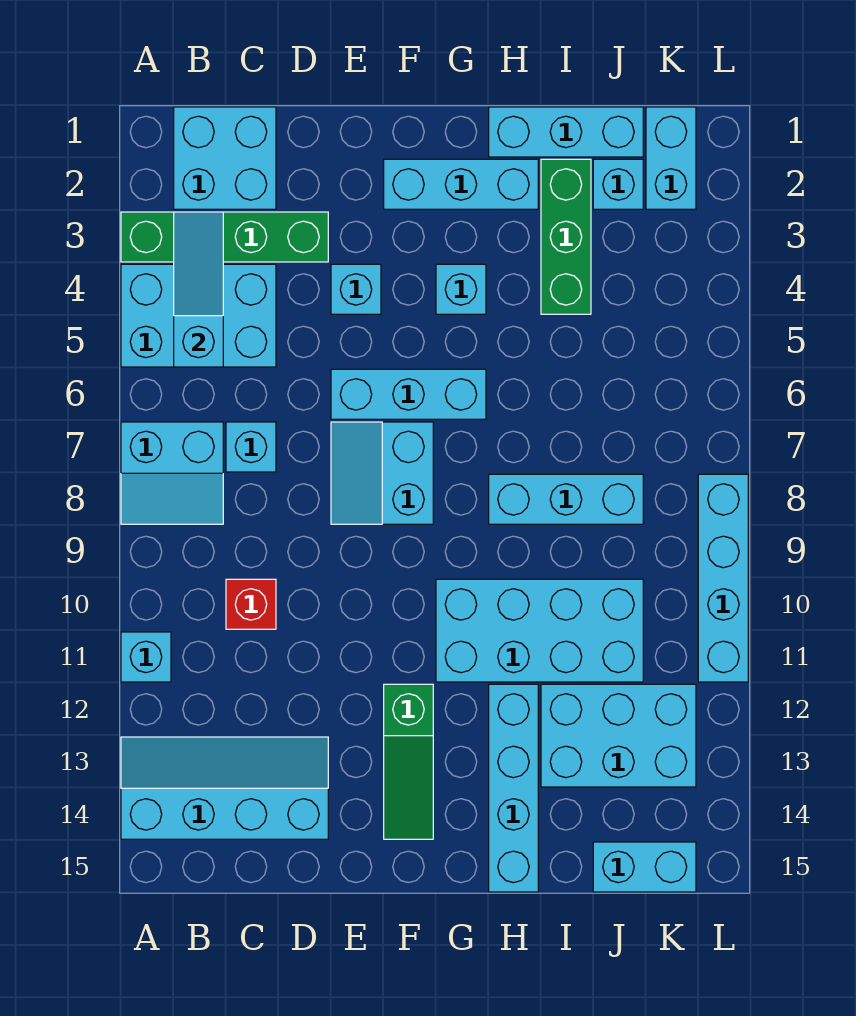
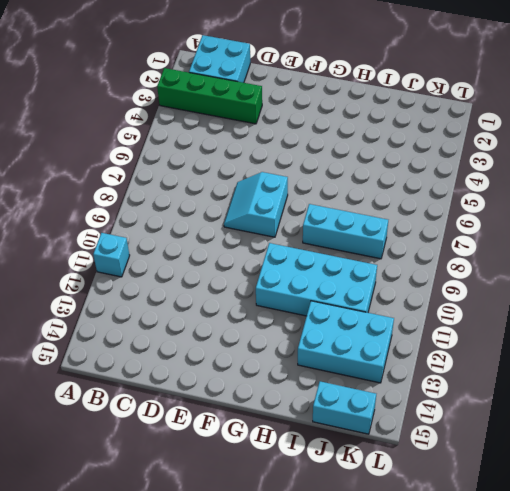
none -> cyan brick A4:C5 level 1
none -> cyan slope A7:B8 level 1 top 7
none -> cyan slope A13:D14 level 1 top 14

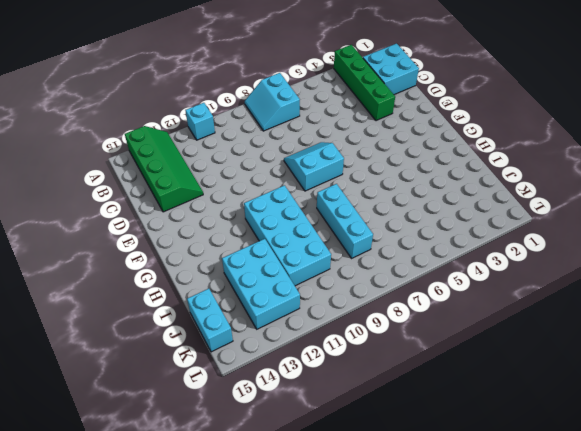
green slope A13:D14 level 1 top 14 -> cyan slope A13:D14 level 1 top 14
none -> cyan brick A4:C5 level 1
none -> cyan brick C7 level 1
none -> red brick C10 level 1

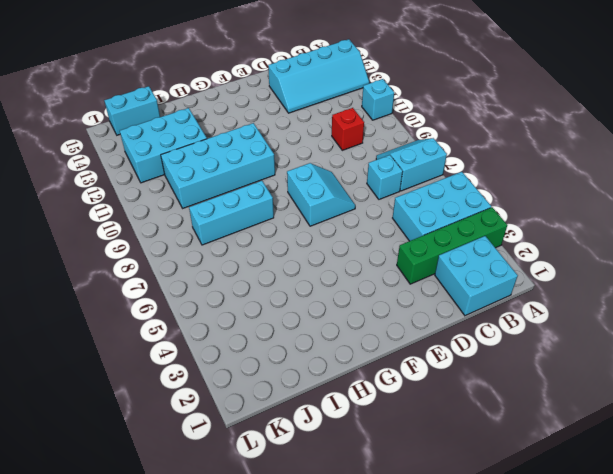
none -> cyan brick E4 level 1
none -> cyan brick E6:G6 level 1
none -> cyan brick F2:H2 level 1

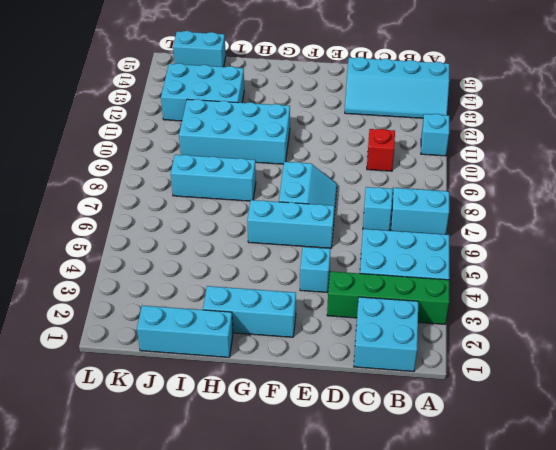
none -> green slope F12:F14 level 1 top 12
none -> cyan brick G4 level 1
none -> cyan brick H12:H15 level 1

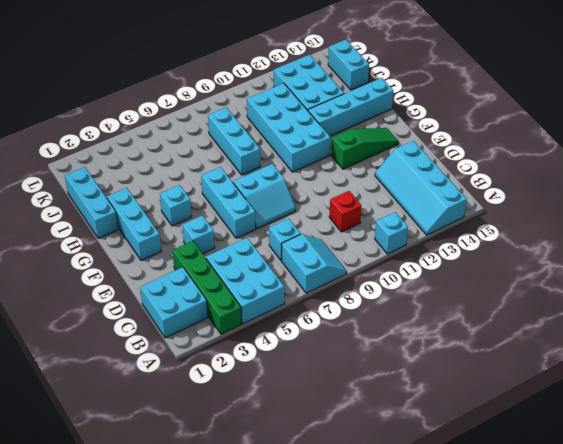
none -> green brick I2:I4 level 1
none -> cyan brick J2 level 1
none -> cyan brick K1:K2 level 1

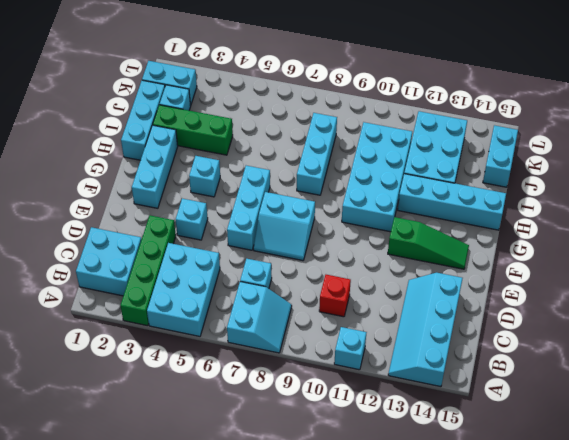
none -> cyan brick L8:L11 level 1
none -> cyan slope B3:B5 level 2 top 5

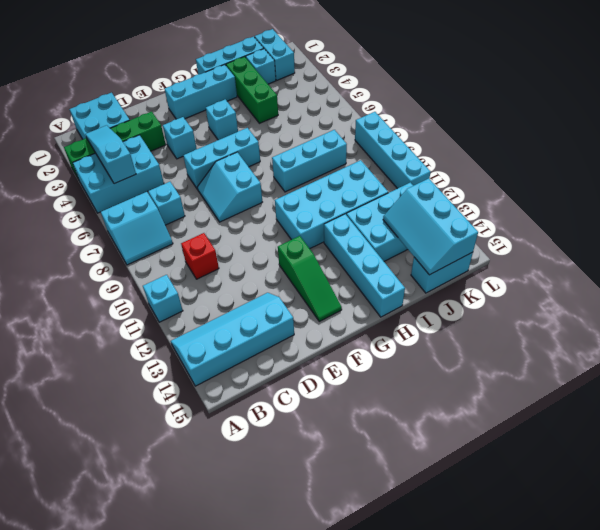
cyan slope J13:K15 level 2 top K -> none

